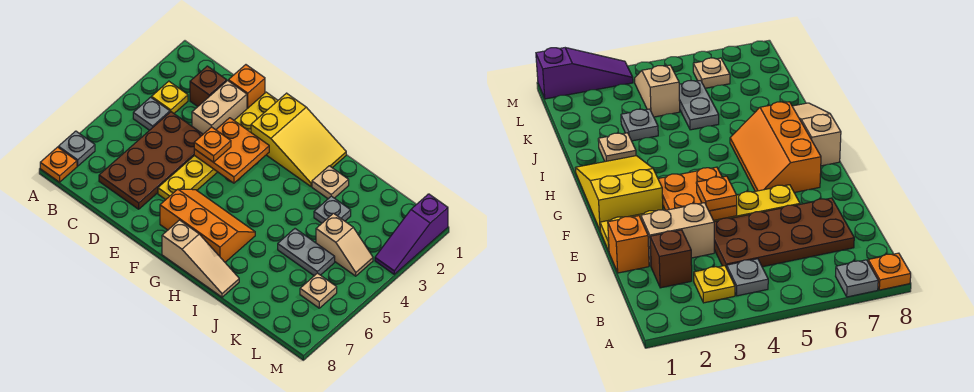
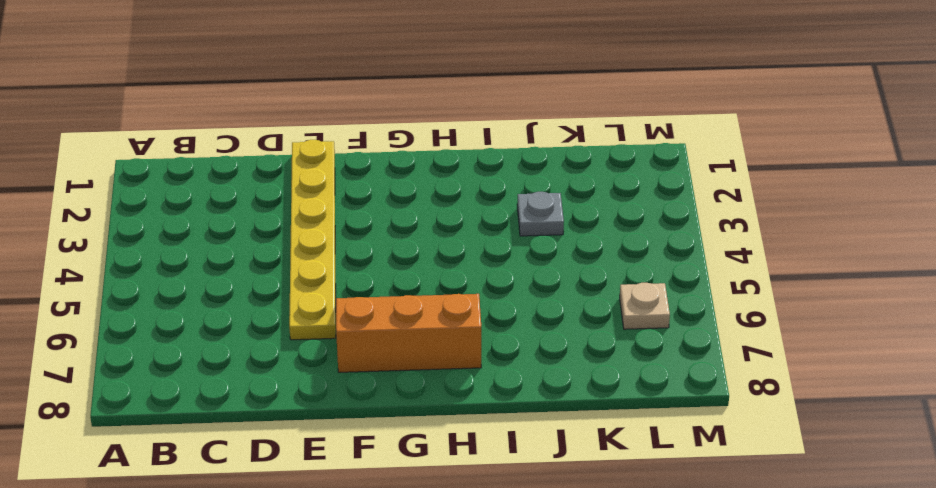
none -> grey plate A7 level 1
none -> orange plate A8 level 1
none -> yellow plate B3 level 1

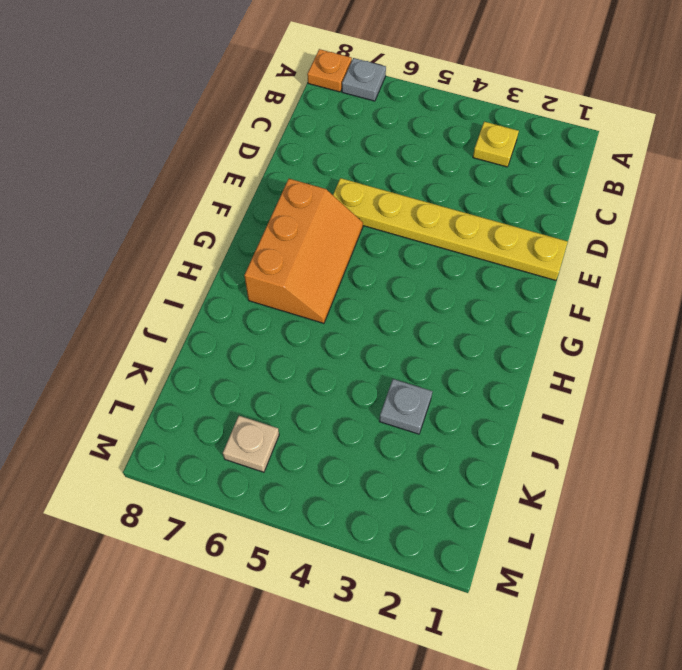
none -> grey plate B4 level 1
none -> brown brick C2 level 1
none -> brown plate C4:D7 level 1

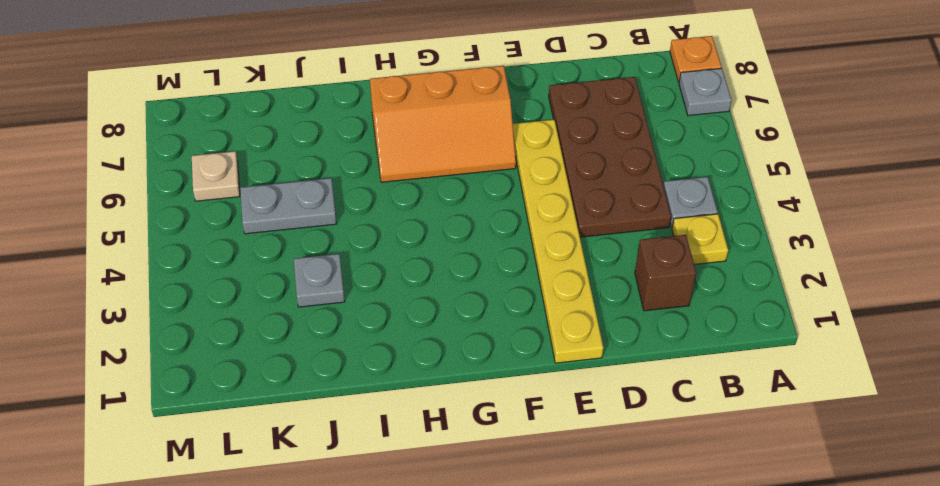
none -> orange brick D1 level 1
none -> tan brick D2:D3 level 1
none -> yellow slope F1:H2 level 1 top F

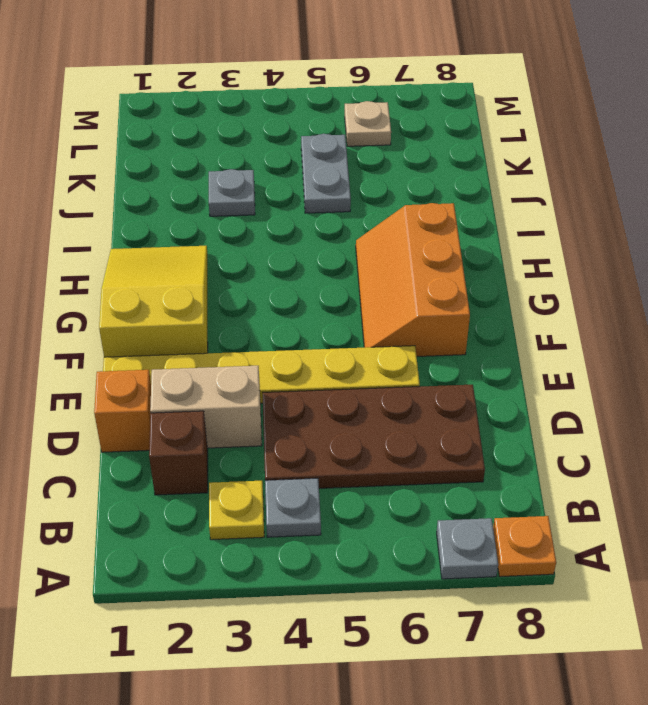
none -> tan slope G8:I8 level 1 top G
none -> tan plate I2 level 1
none -> tan slope K4:L4 level 1 top K

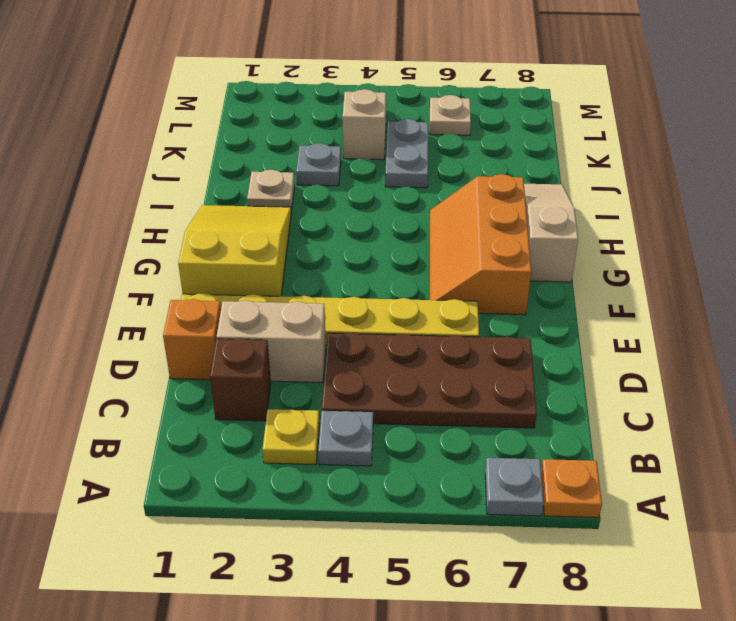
none -> purple slope M1:M3 level 1 top 1
none -> orange plate E3:F4 level 2
none -> orange plate E4 level 3

